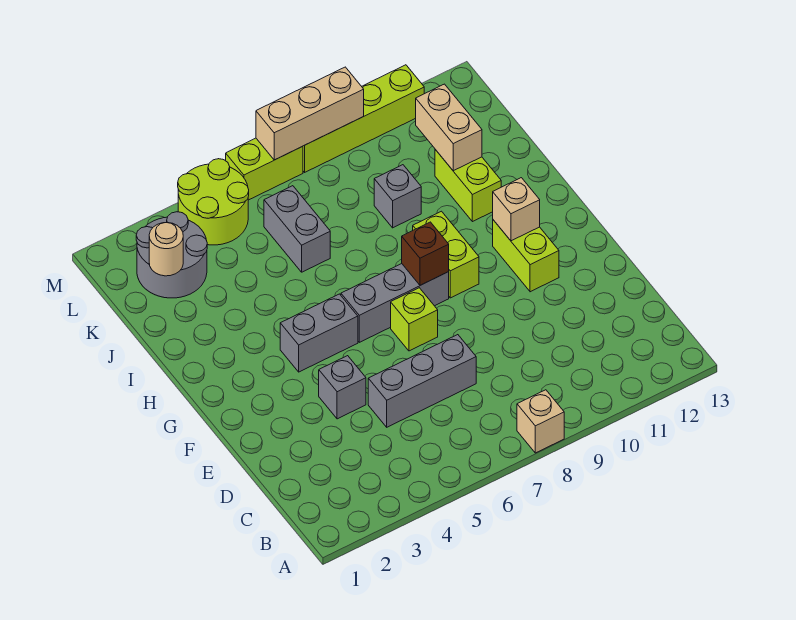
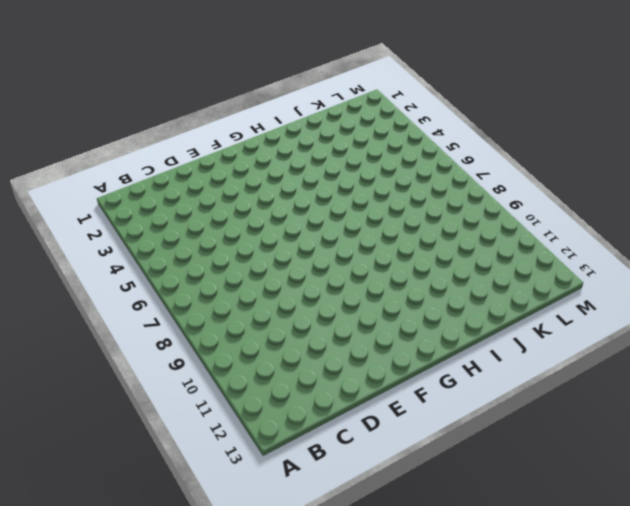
none -> tan brick A8 level 1
none -> grey brick D5:D7 level 1
none -> grey brick E4 level 1

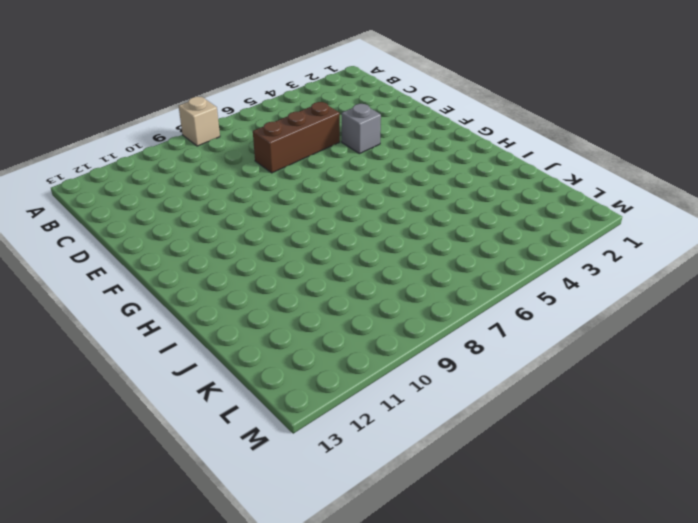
brown brick D5:D7 level 1 -> grey brick D5:D7 level 1
none -> lime brick F7 level 1
none -> lime brick F11:G11 level 1
none -> grey brick G4:G5 level 1

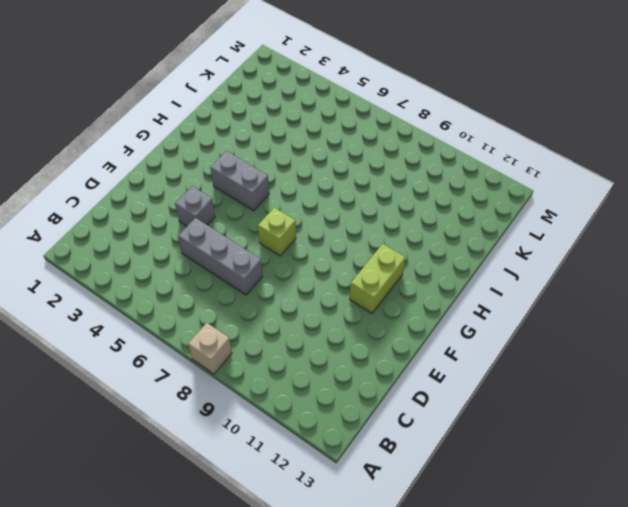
none -> grey brick G6:G8 level 1
none -> lime brick G9:H9 level 1
none -> lime brick I11:J11 level 1

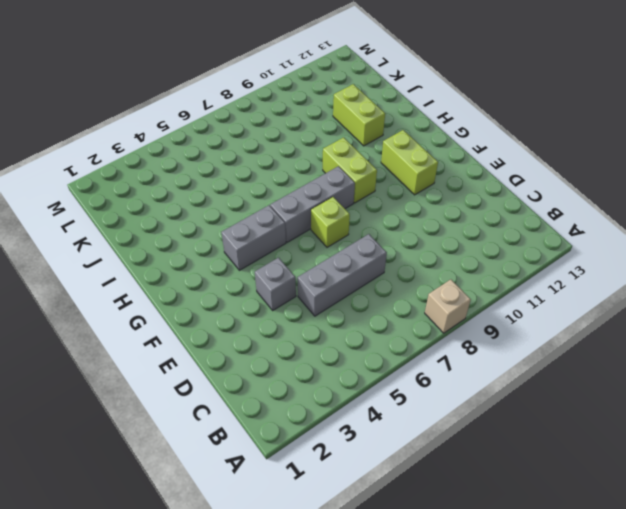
none -> grey brick J6:K6 level 1
none -> grey brick J9 level 1
none -> grey round brick K2:L3 level 1

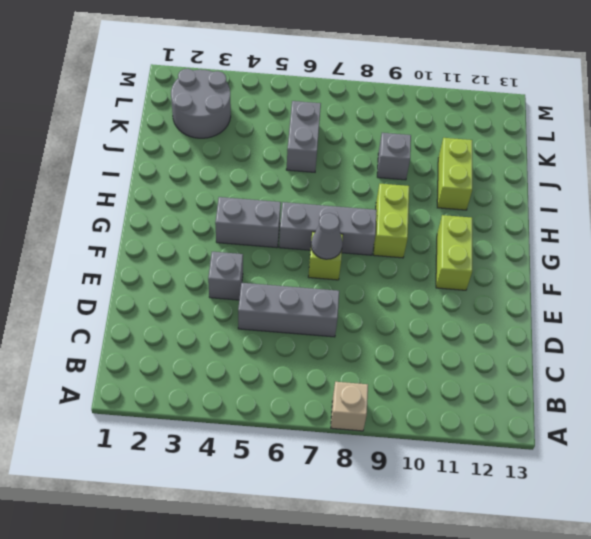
grey cone F7 level 2 -> none
none -> lime round brick L4:M5 level 1
none -> lime brick M6:M7 level 1
none -> lime brick M8:M11 level 1

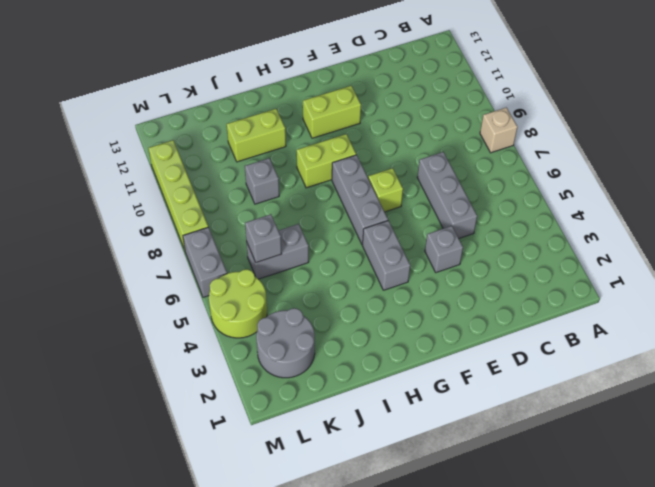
grey brick K6 level 2 -> none
grey brick M6:M7 level 1 -> lime brick M6:M7 level 1
none -> brown brick G8 level 2
none -> tan brick G11 level 2
none -> tan brick J11:K11 level 2

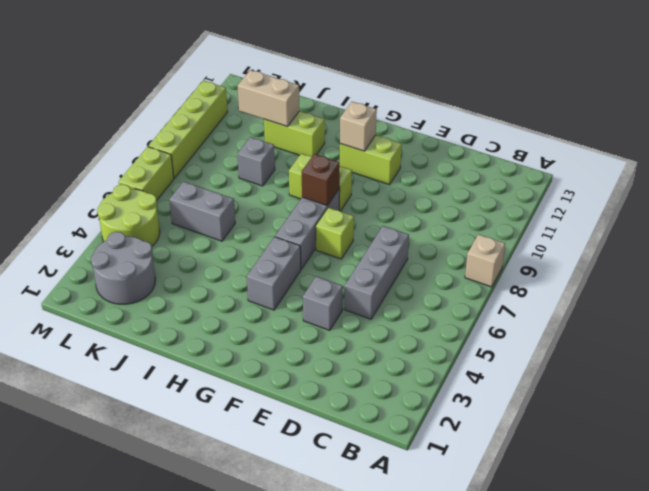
none -> tan round brick K2 level 2
none -> tan brick M7:M9 level 2

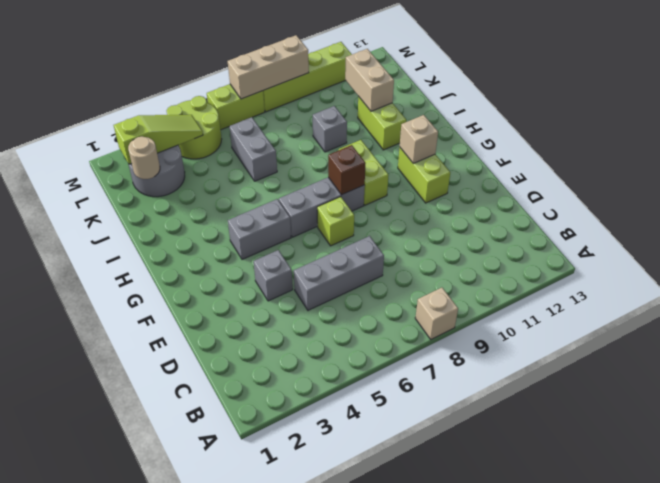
lime slope L2:L4 level 2 top 2 -> none

